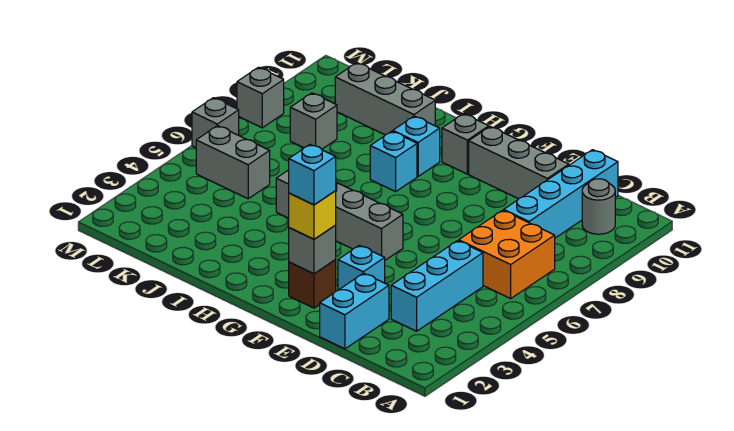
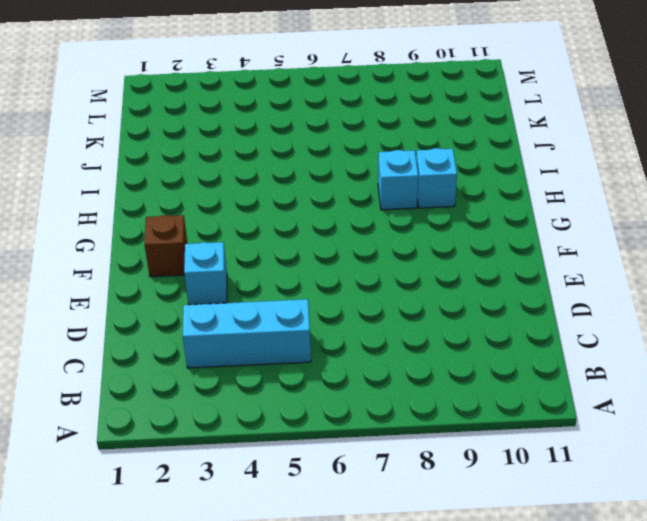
none -> orange brick B6:C7 level 1
none -> grey round brick B10 level 1
none -> cyan brick C8:C11 level 1

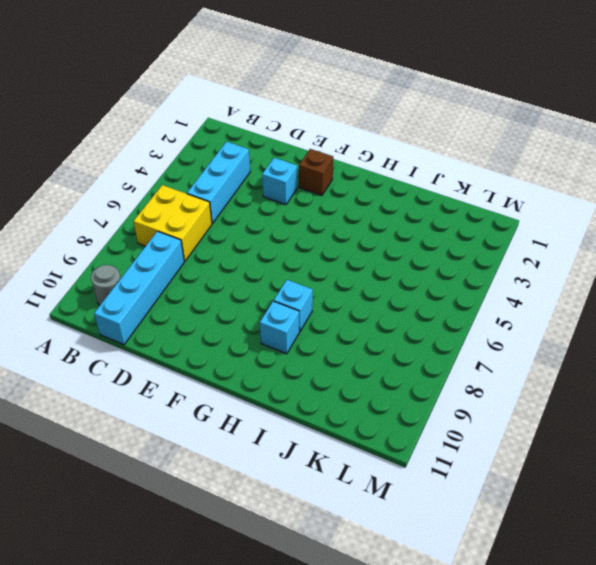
yellow brick B6:C7 level 1 -> orange brick B6:C7 level 1
none -> cyan brick D1:D2 level 1
none -> grey brick D10:F10 level 1
none -> grey brick F5:I5 level 1

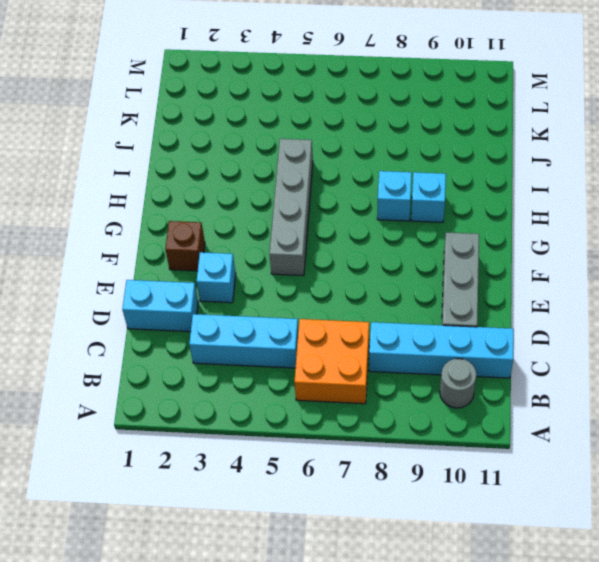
none -> grey brick G10 level 1
none -> grey brick I10:K10 level 1
none -> grey brick K5:L5 level 1

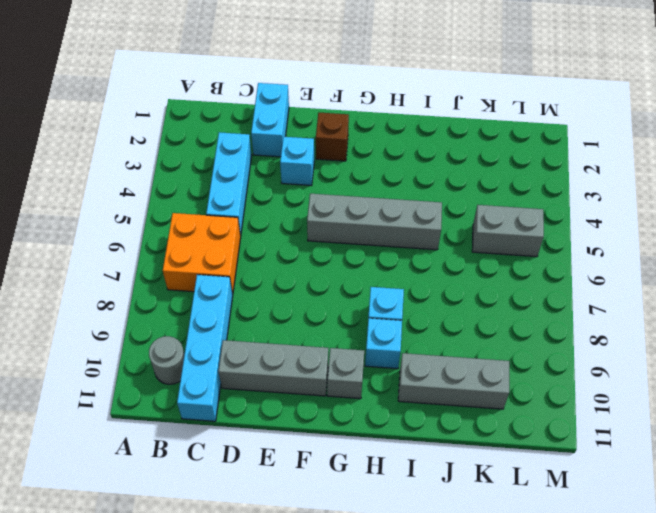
none -> grey brick K8 level 1
none -> grey brick M6 level 1
none -> grey brick M8 level 1

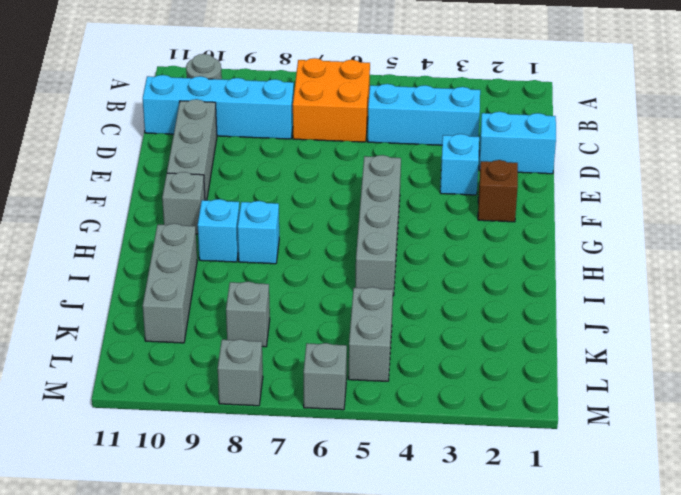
none -> grey brick F2 level 2
none -> yellow brick F2 level 3
none -> cyan brick F2 level 4

